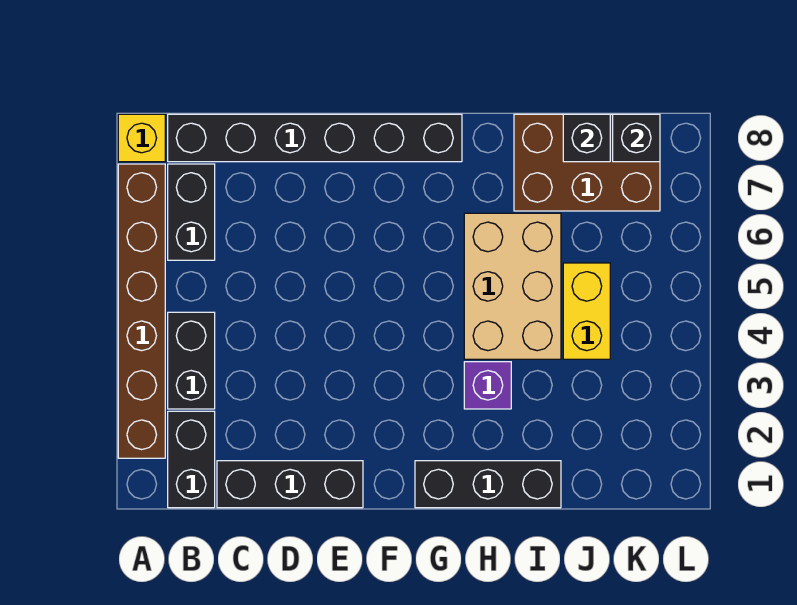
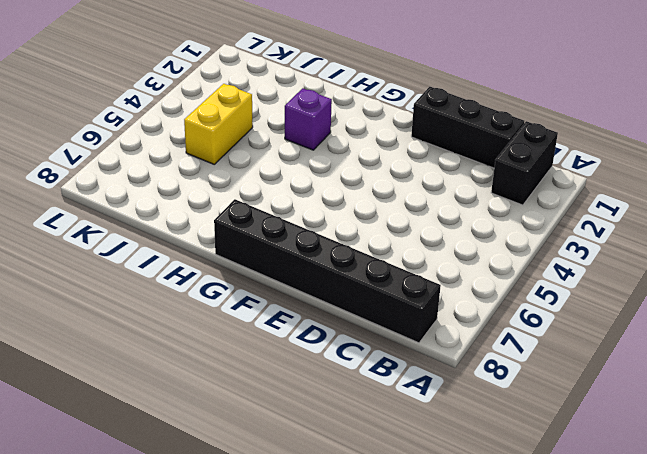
none -> brown brick A2:A7 level 1
none -> yellow brick A8 level 1
none -> black brick B3:B4 level 1

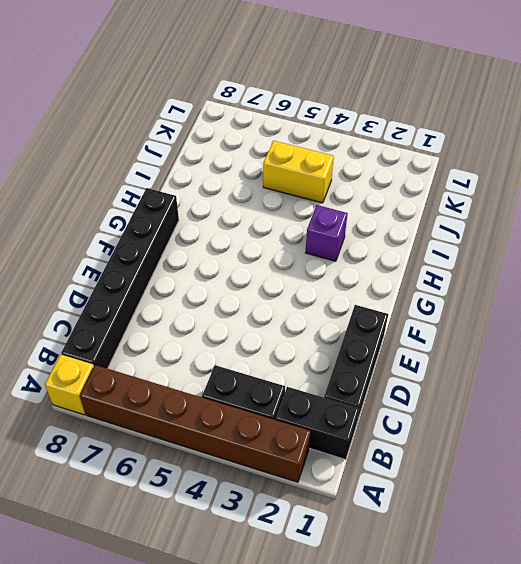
none -> black brick B6:B7 level 1
none -> black brick G1:I1 level 1
none -> tan brick H4:I6 level 1

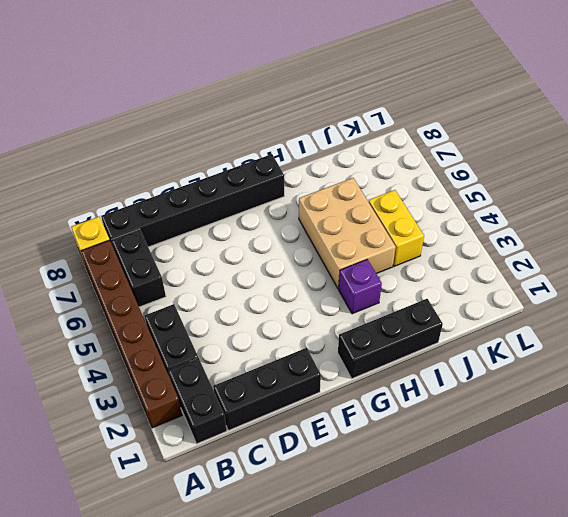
none -> brown brick I7:K8 level 1
none -> black brick J8 level 2
none -> black brick K8 level 2

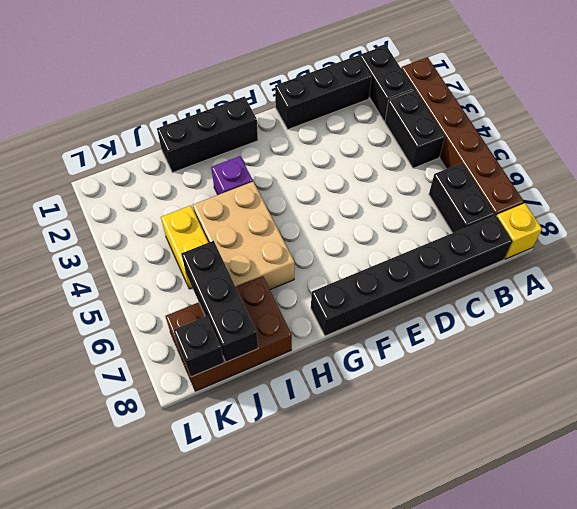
black brick J6:J8 level 2 -> black brick J8 level 2

